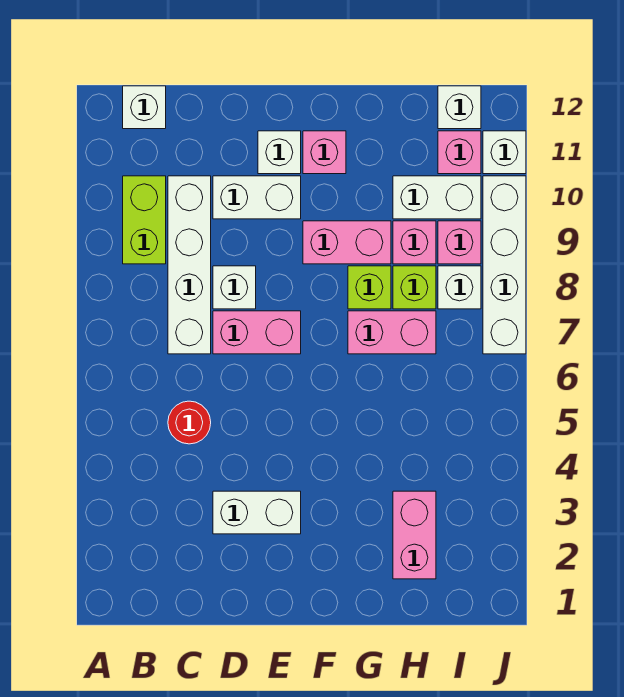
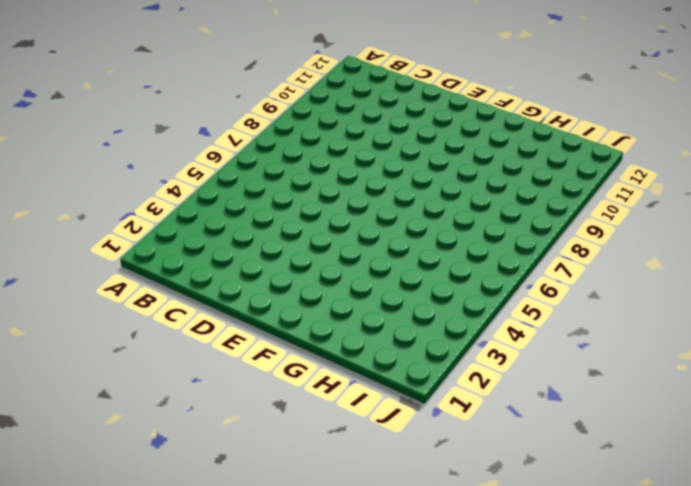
none -> lime brick B9:B10 level 1
none -> white brick B12 level 1
none -> red round brick C5 level 1

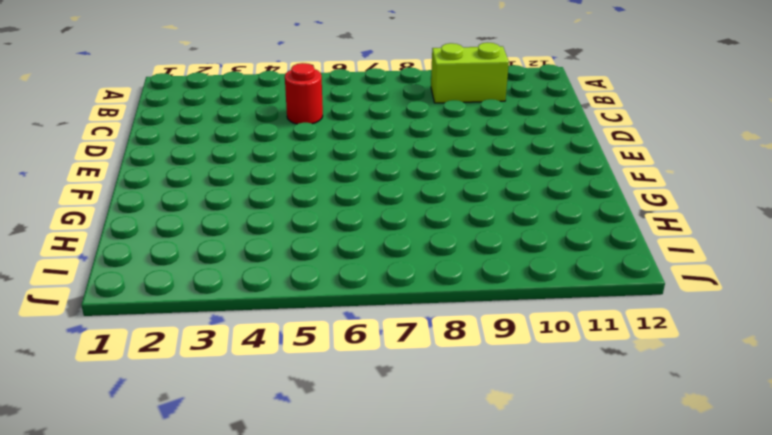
none -> white brick B12 level 1
none -> white brick C7:C10 level 1
none -> white brick D3:E3 level 1

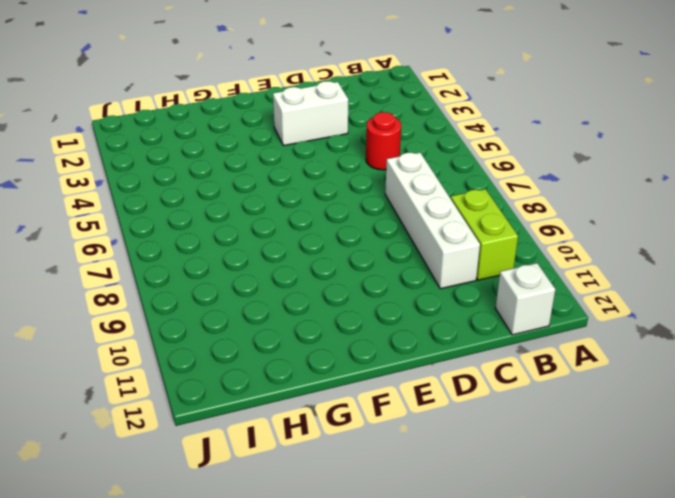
none -> pink brick D7:E7 level 1
none -> white brick D8 level 1
none -> white brick D10:E10 level 1

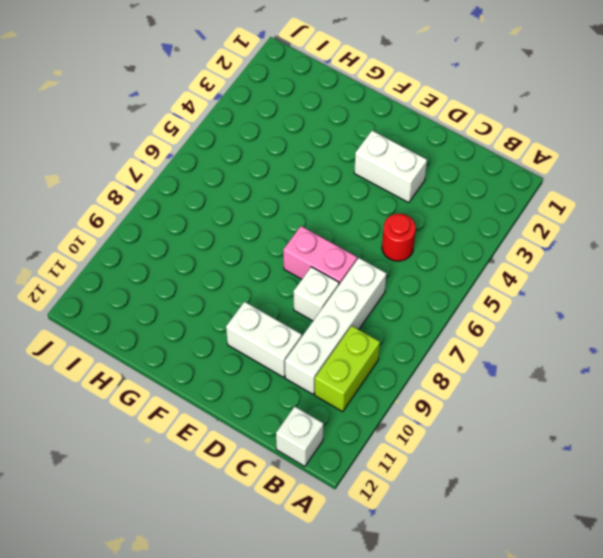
none -> white brick E11 level 1
none -> pink brick F9:G9 level 1
none -> pink brick F11 level 1

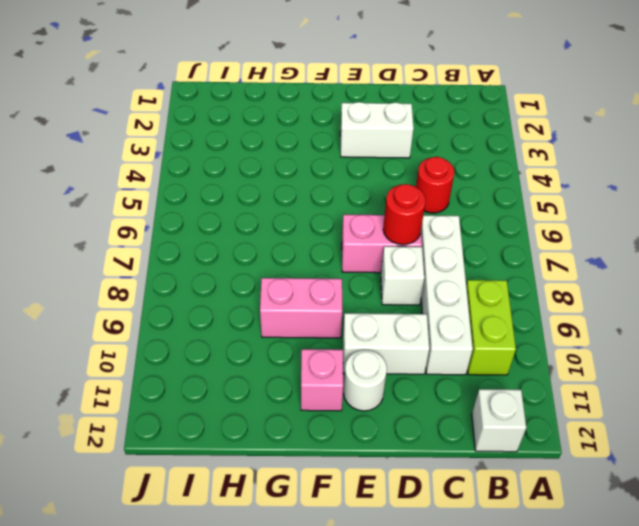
red round brick D7 level 2 -> none
white round brick E11 level 1 -> white brick E11 level 1
none -> pink brick G7:H7 level 1
none -> lime brick G8 level 1
none -> pink brick H2:H3 level 1

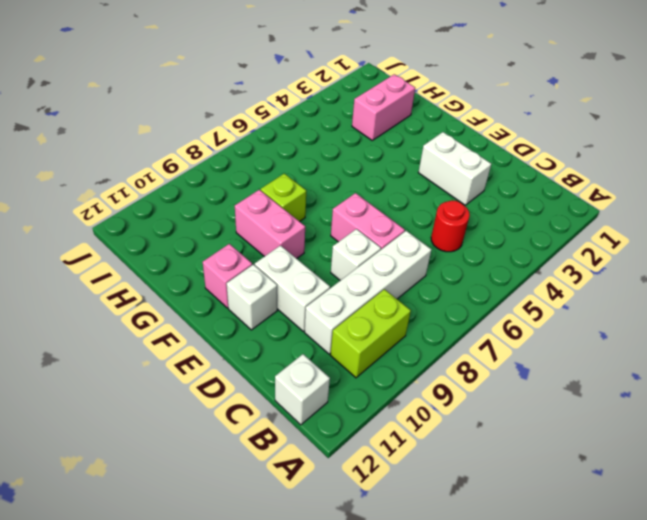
none -> pink brick G7:H7 level 1
none -> lime brick H8 level 1
none -> pink brick H9 level 1

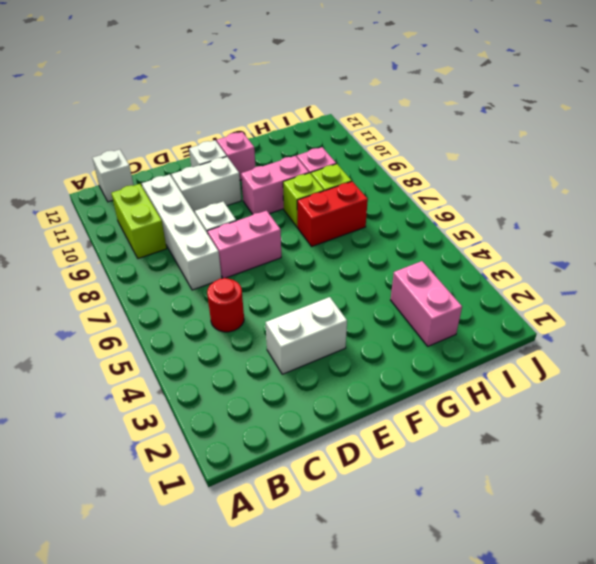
red brick G7:H7 level 1 -> pink brick G7:H7 level 1
none -> white brick H10:I10 level 1
none -> white brick I8 level 1
none -> pink brick I9 level 1

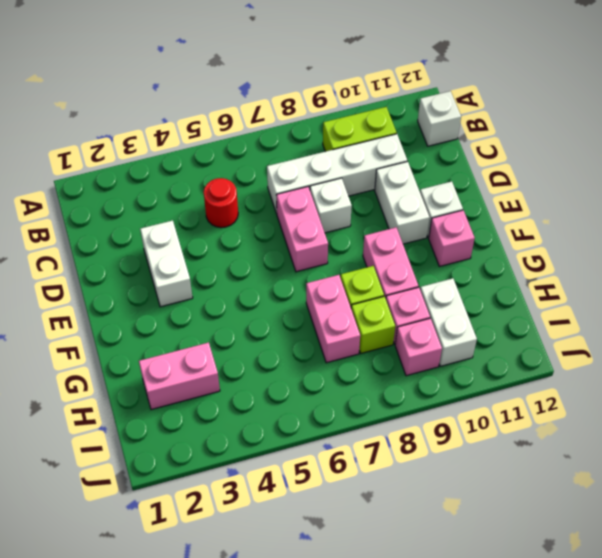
none -> white brick I8 level 1
none -> pink brick I11 level 1
none -> white brick I12 level 1

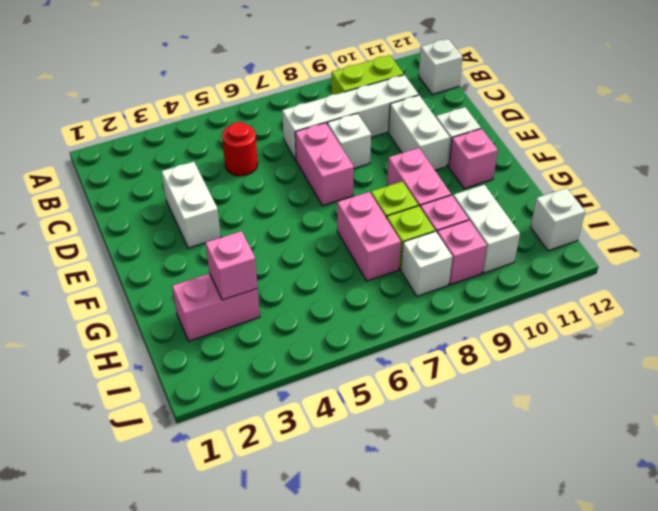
pink brick H3 level 2 -> pink brick I11 level 1
none -> white brick J7:J10 level 1
none -> white brick J11 level 1

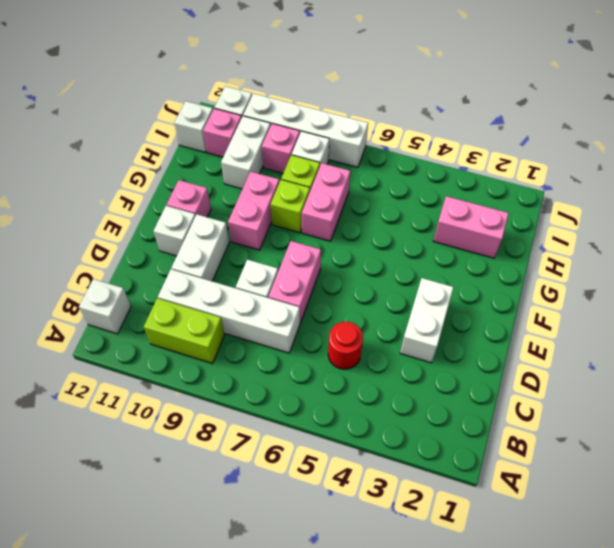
none -> pink brick H9 level 1

